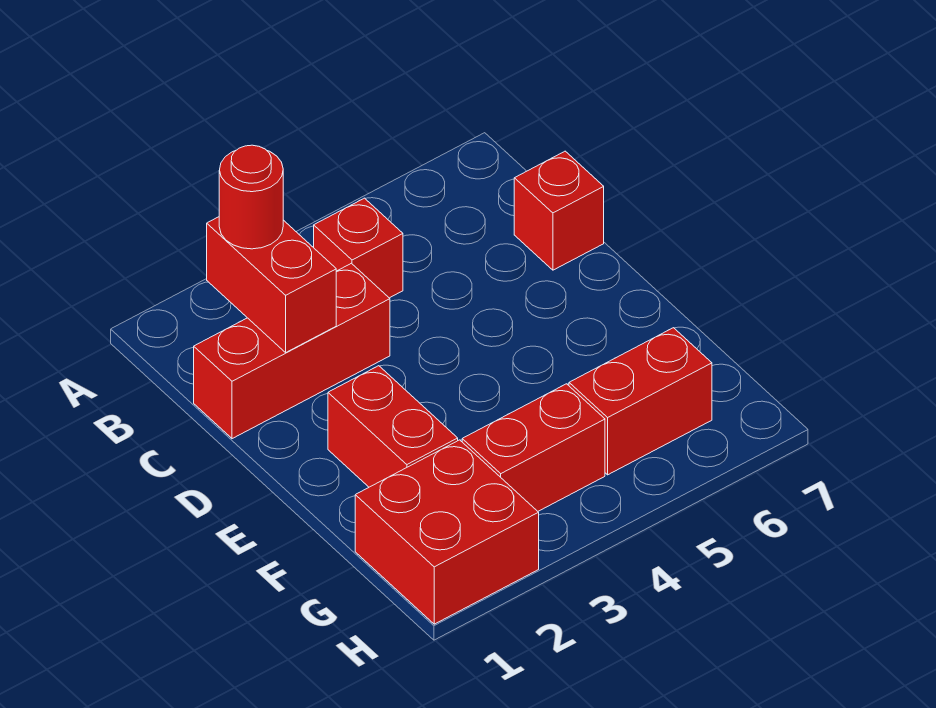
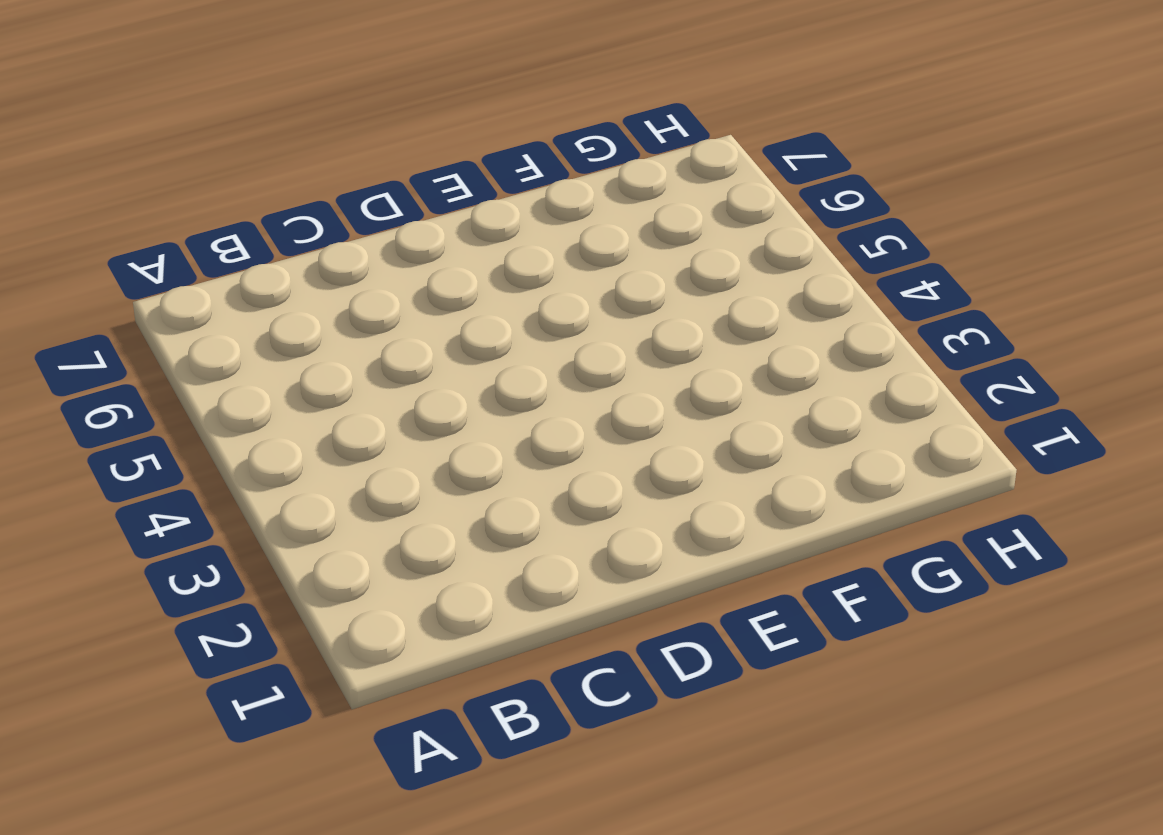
none -> red brick B4 level 1
none -> red brick C1:C3 level 1

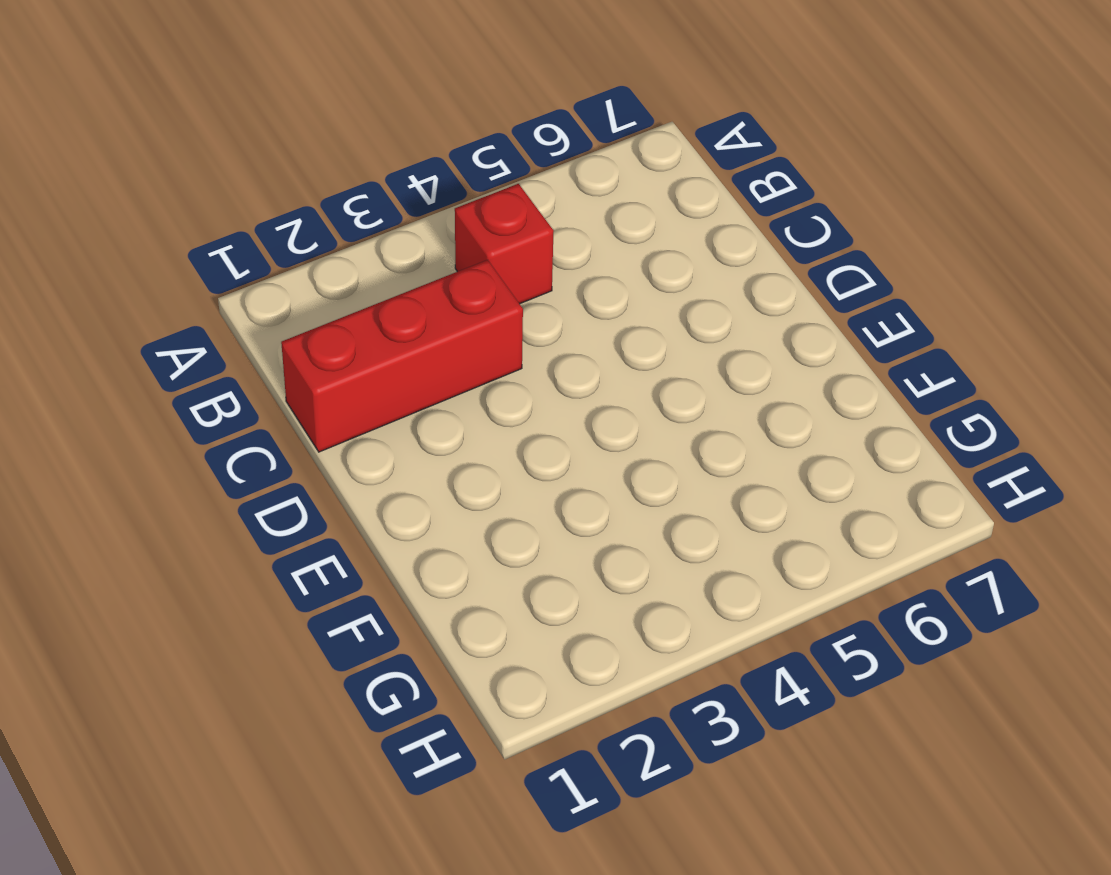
none -> red brick C7 level 1
none -> red brick E2:F2 level 1

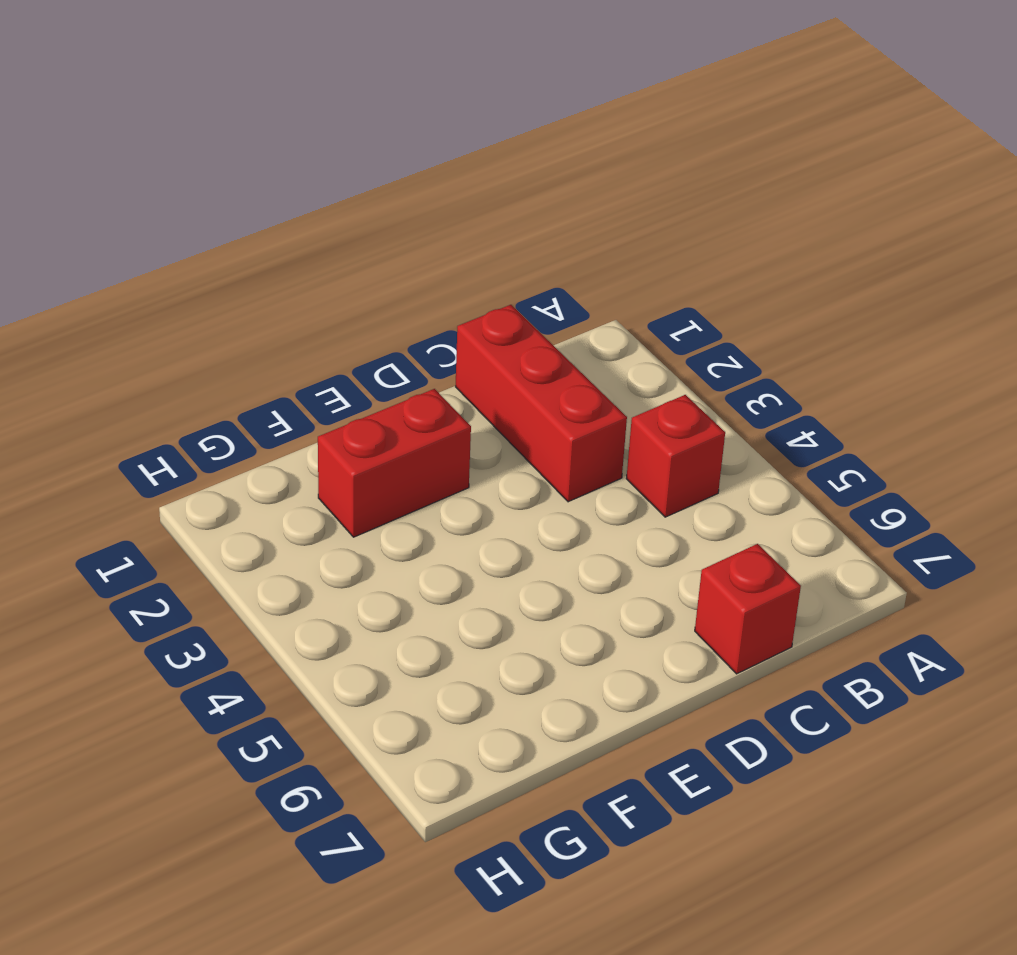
none -> red brick G1:H2 level 1
none -> red brick G3:G4 level 1

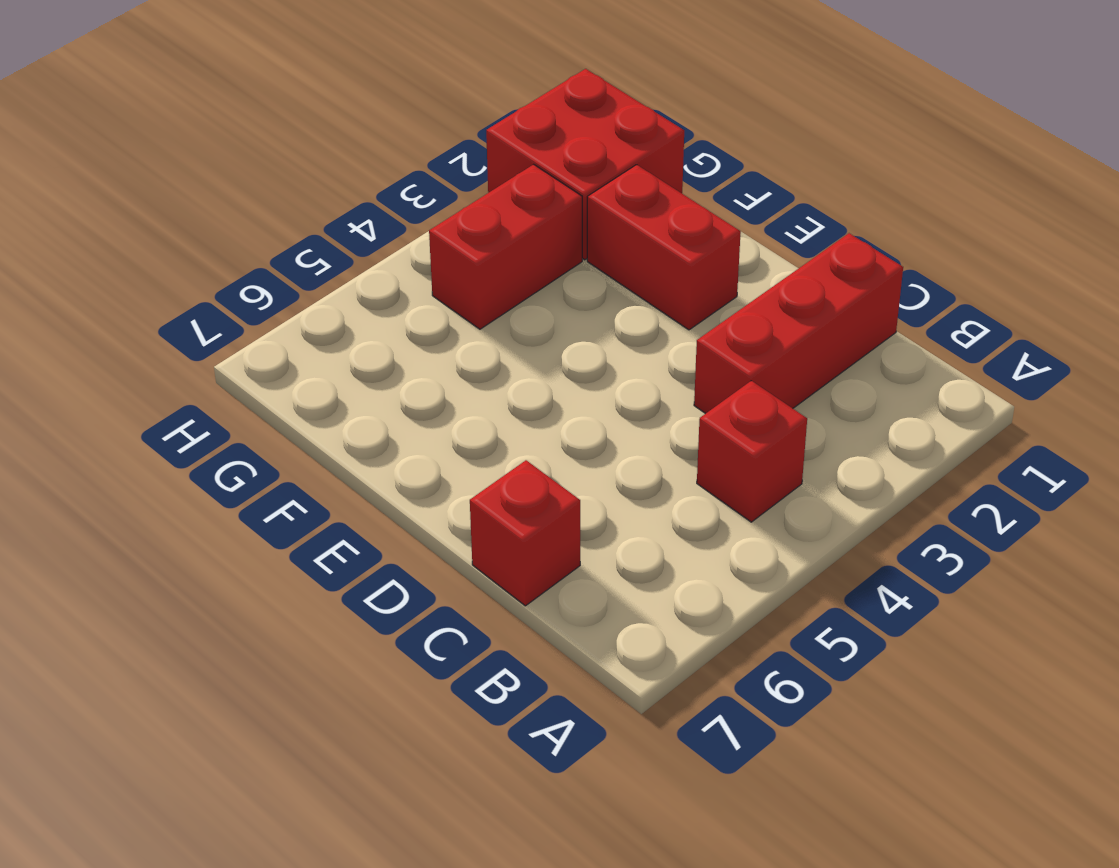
none -> red brick G5:G6 level 1
none -> red brick B2:C2 level 2

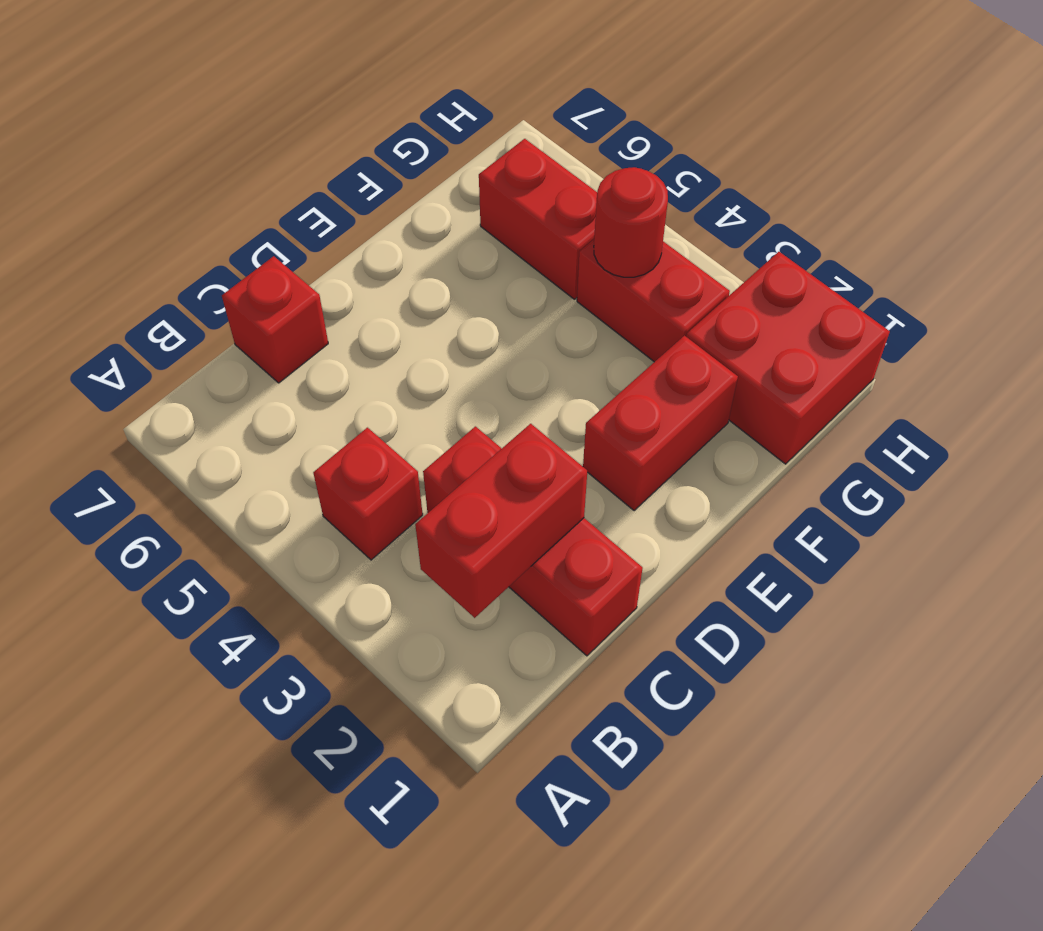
red round brick G4 level 2 -> red round brick B2 level 3

